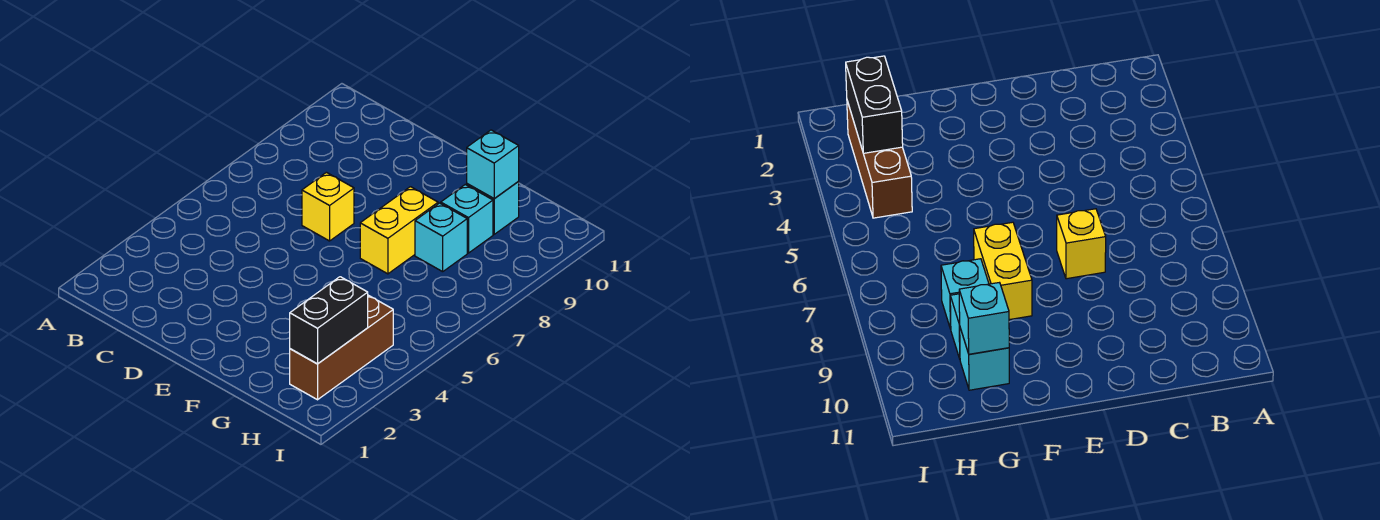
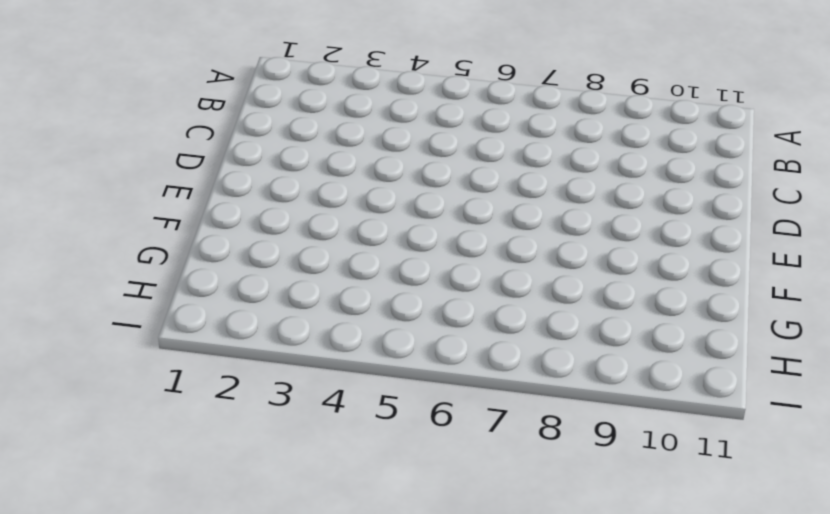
none -> yellow brick D7 level 1
none -> yellow brick F7:F8 level 1

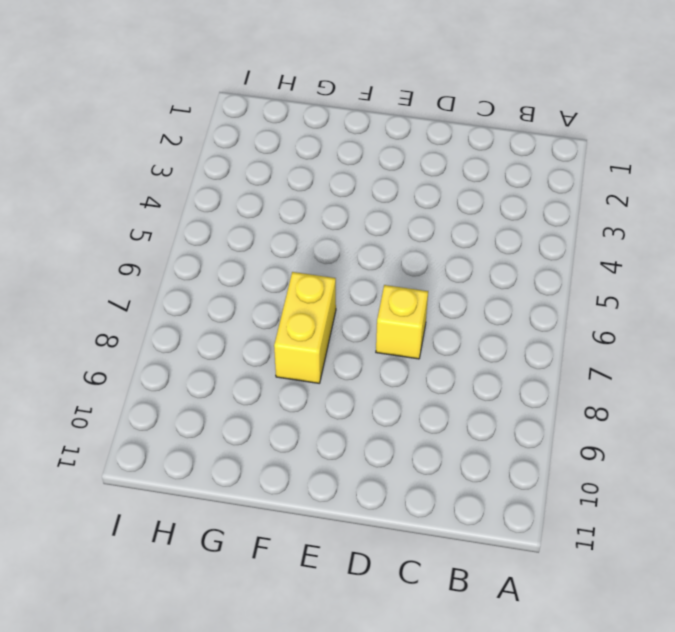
none -> cyan brick G8 level 1
none -> cyan brick G9 level 1

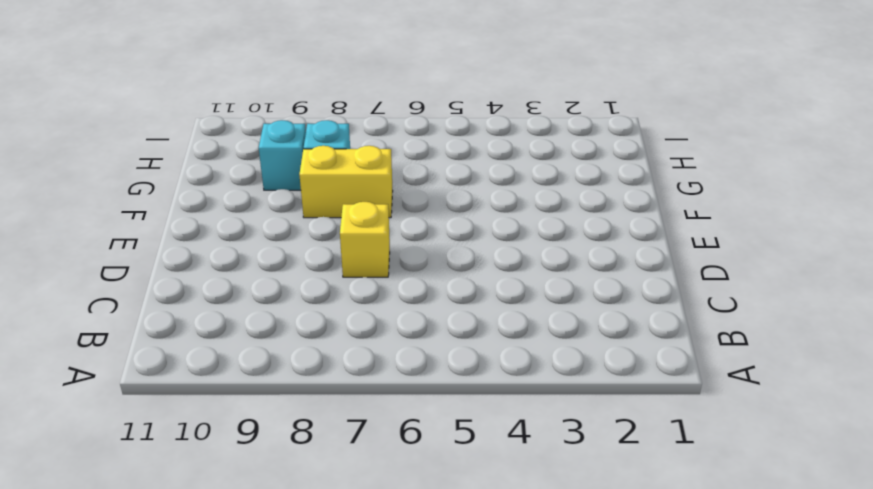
none -> cyan brick G10 level 1
none -> brown brick H2:H4 level 1

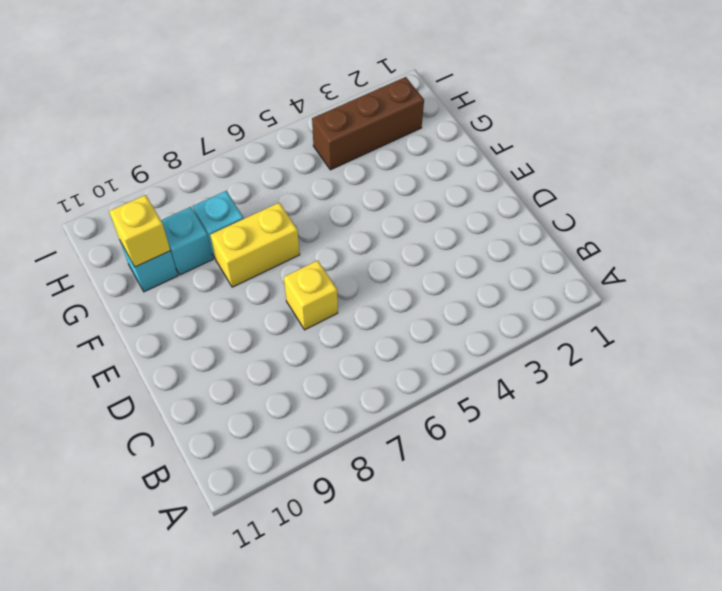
yellow brick G10 level 2 -> cyan brick G10 level 2
none -> black brick H2:H3 level 2

